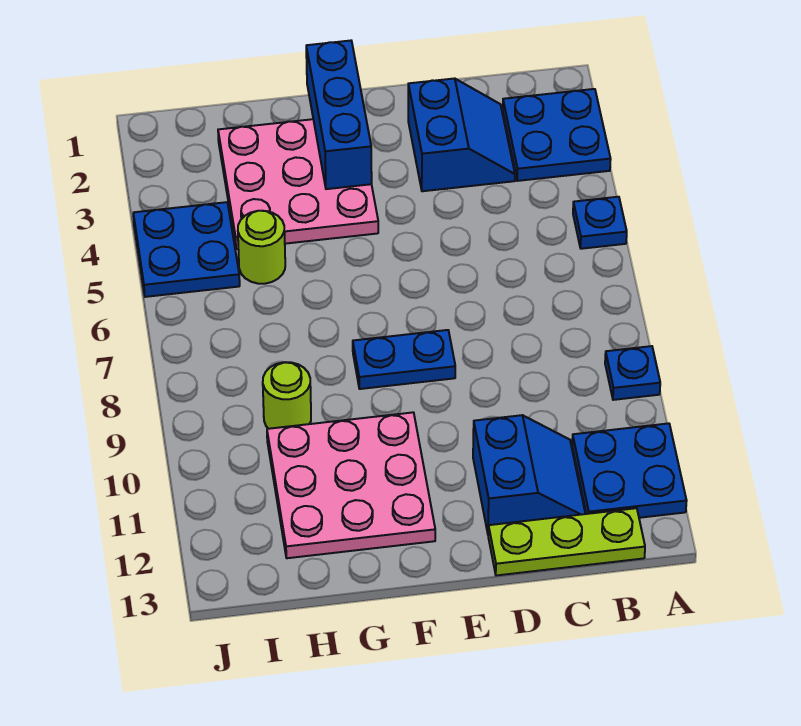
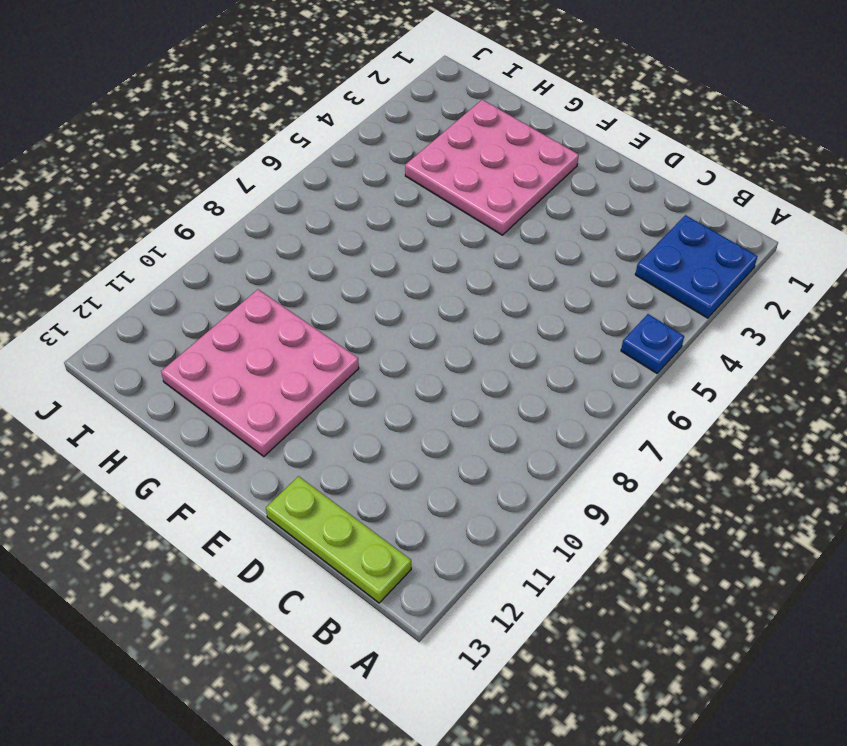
none -> blue plate A9 level 1
none -> blue plate A11:B12 level 1
none -> blue slope C2:D3 level 1 top D

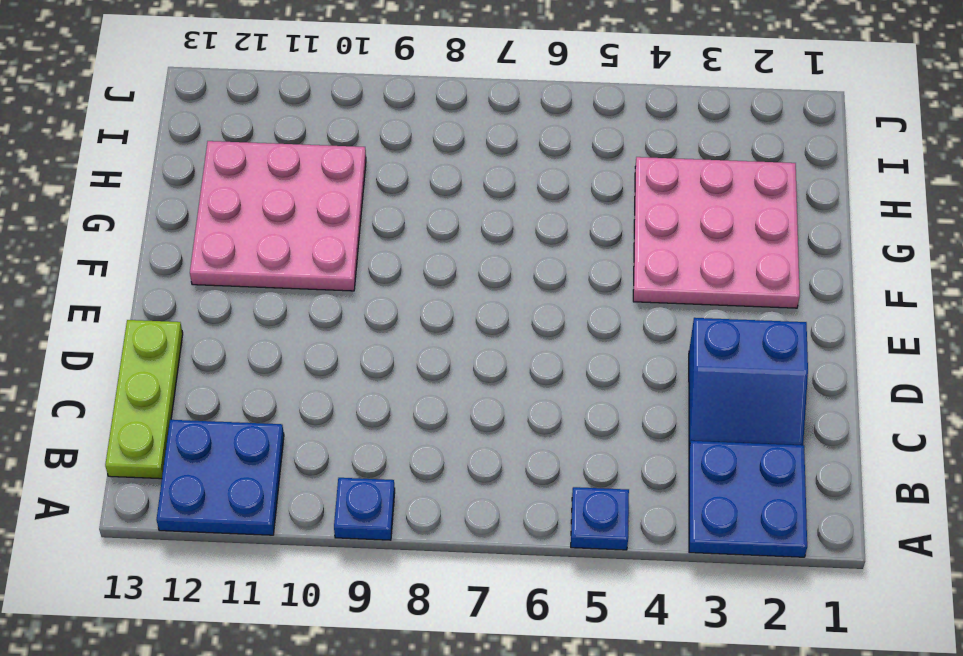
none -> blue slope C11:D12 level 1 top D
none -> blue plate E8:F8 level 1
none -> lime round brick H5 level 1

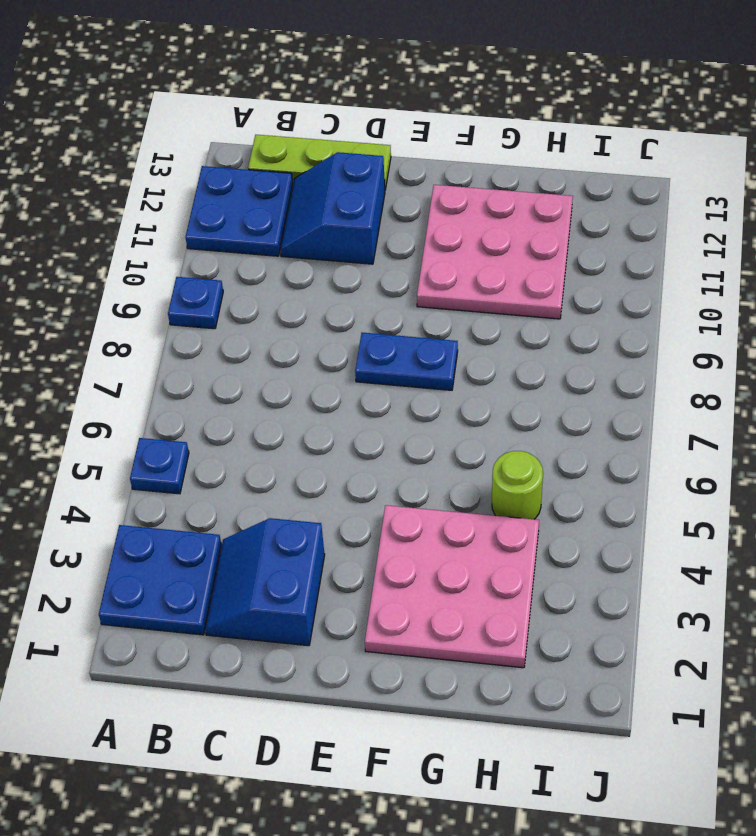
none -> lime round brick H9 level 1
none -> blue plate I4:J5 level 1
none -> blue brick F1:F3 level 2

